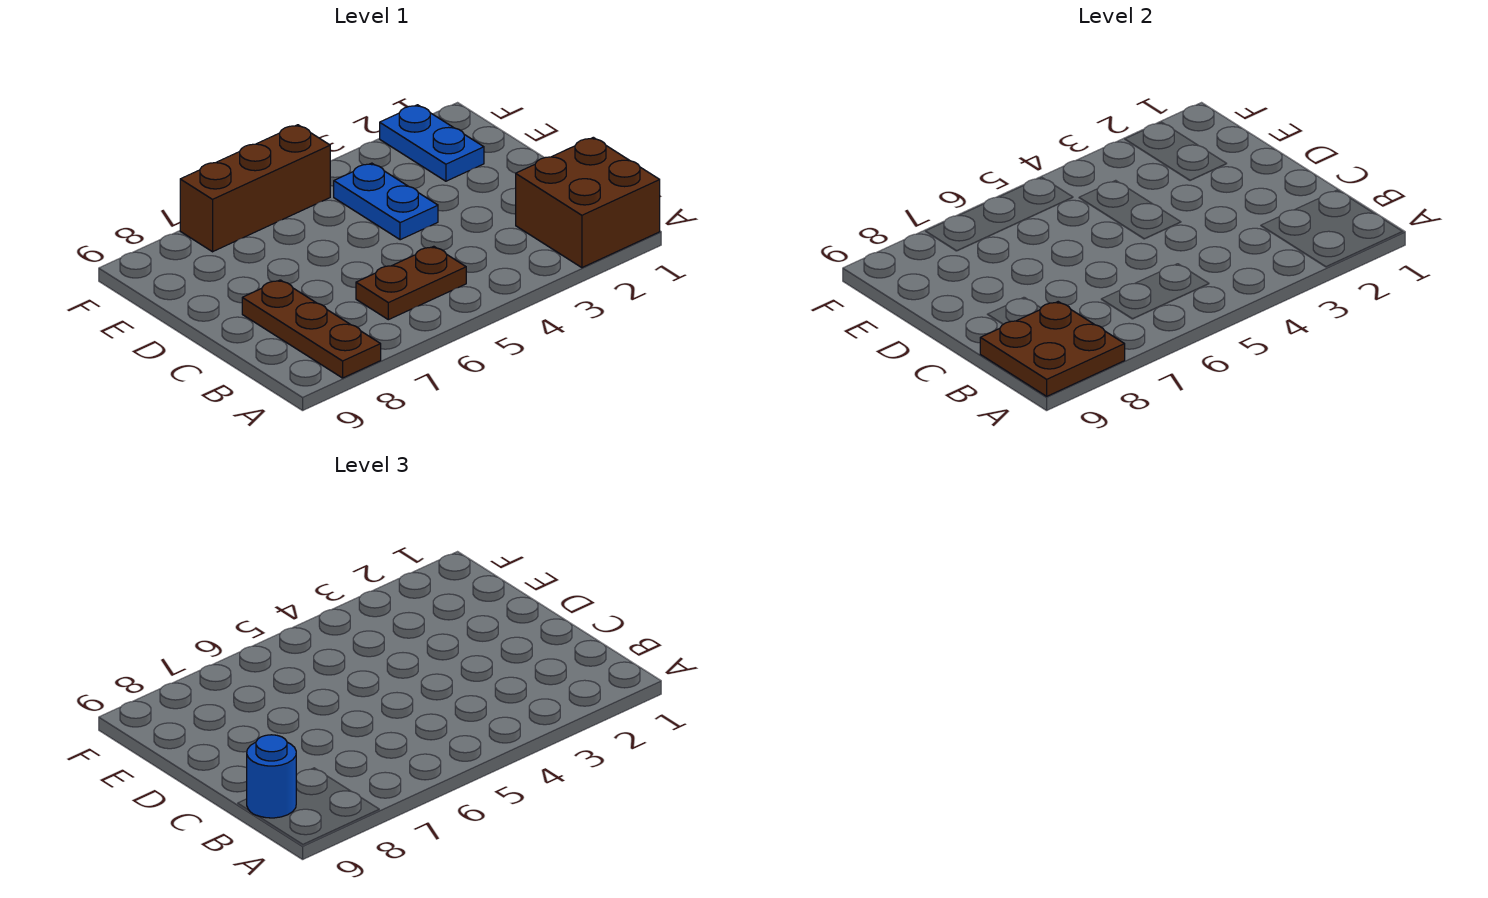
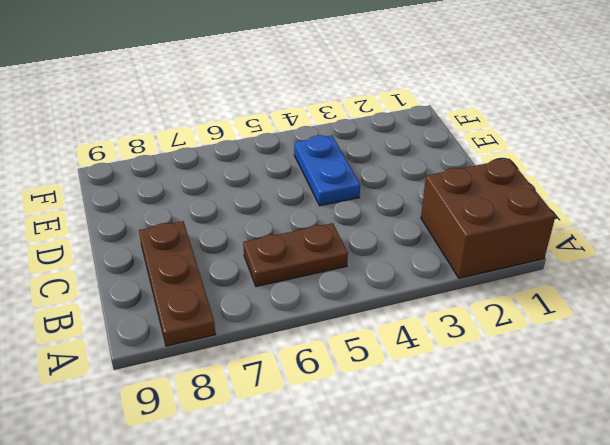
none -> blue plate E2:F2 level 1
none -> brown brick F5:F7 level 1

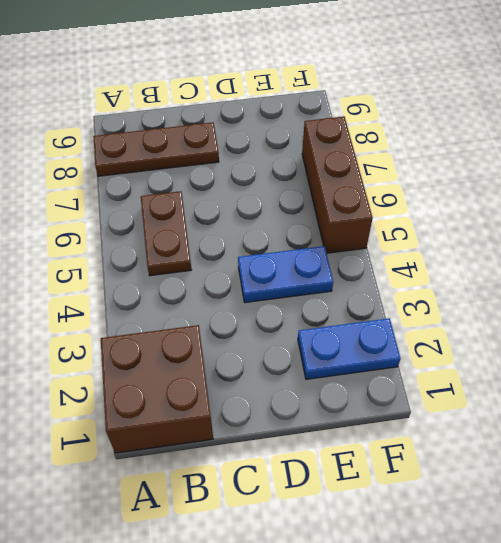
none -> brown plate A8:B9 level 2
none -> blue round brick B9 level 3

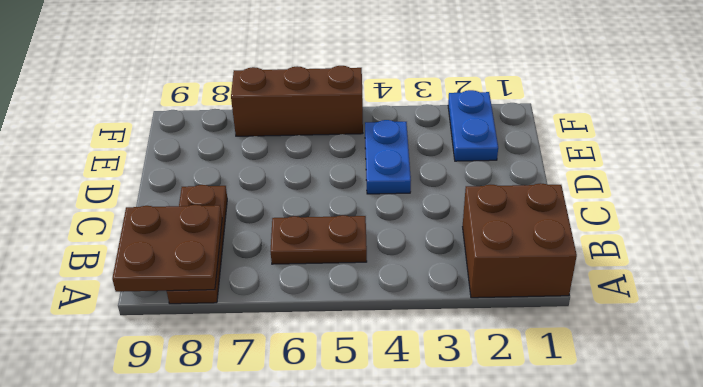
none -> blue round brick B9 level 3

